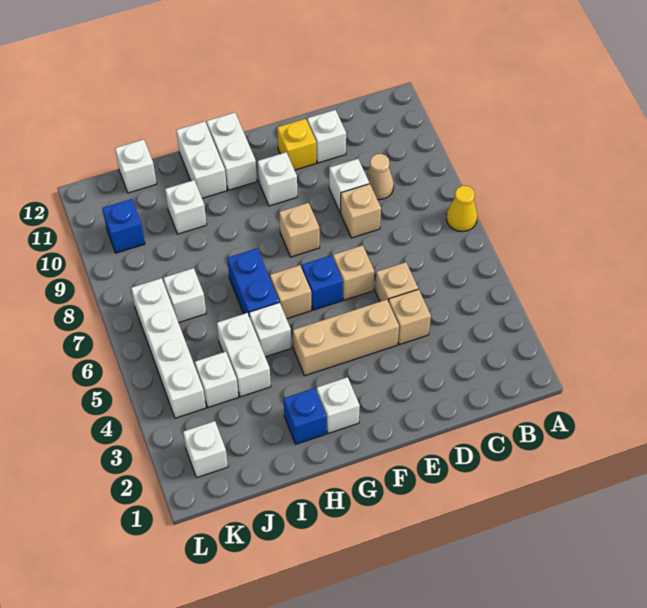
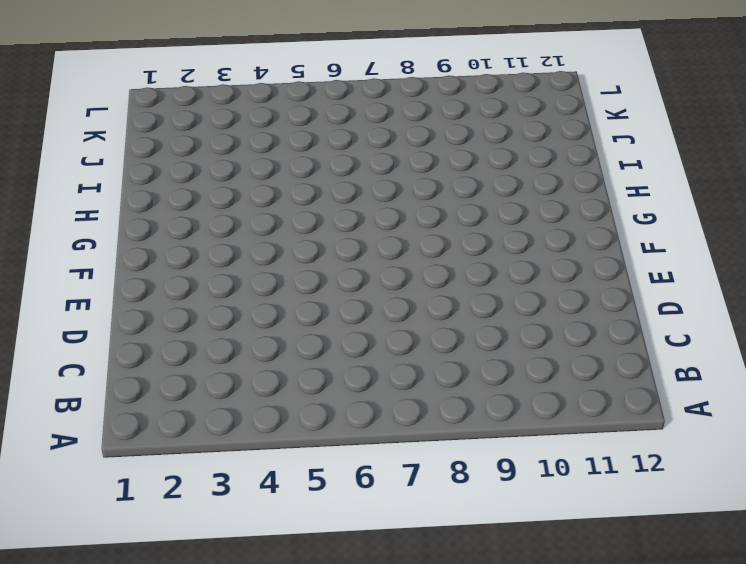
none -> yellow cone A7 level 1
none -> tan cone C9 level 1
none -> tan brick D4 level 1

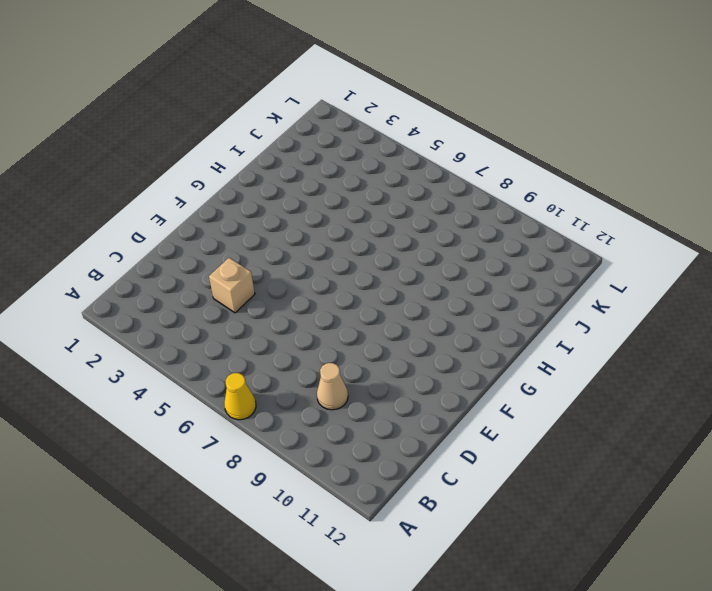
none -> tan brick D5 level 1
none -> tan brick D8 level 1
none -> white brick D9 level 1

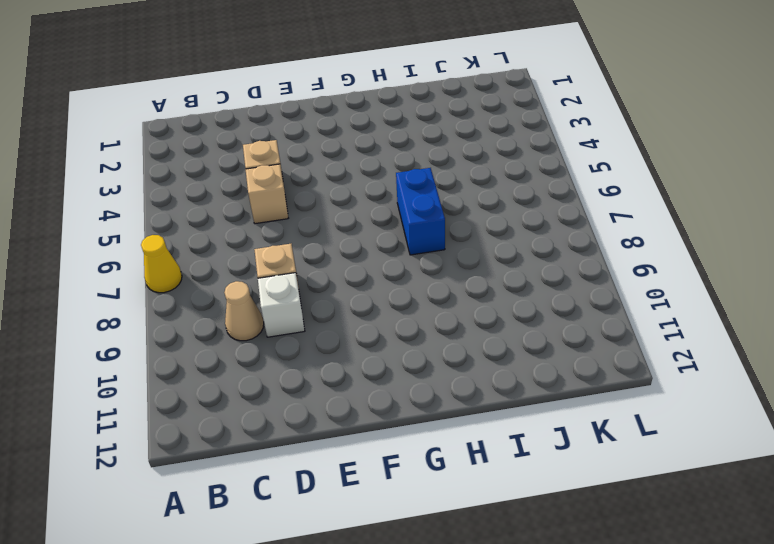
none -> white brick D11 level 1
none -> tan brick E4:G4 level 1
none -> tan brick E6 level 1

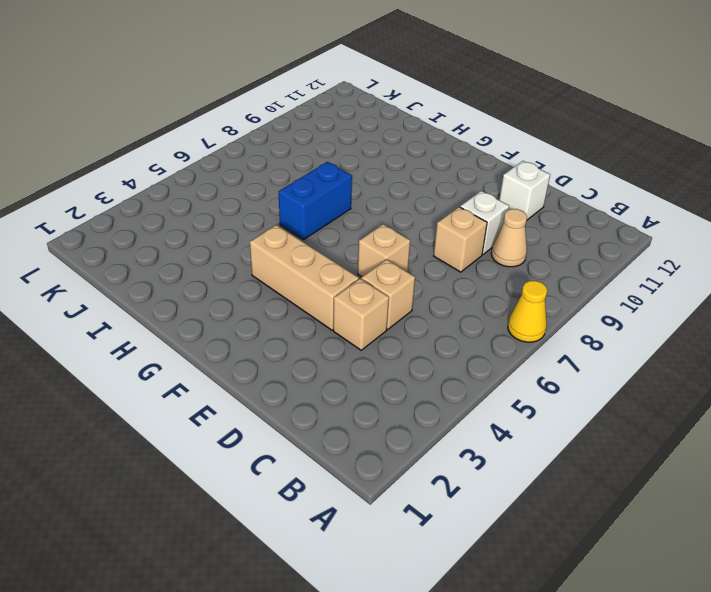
none -> yellow brick E11 level 1
none -> blue brick F6 level 1
none -> tan brick F8 level 1

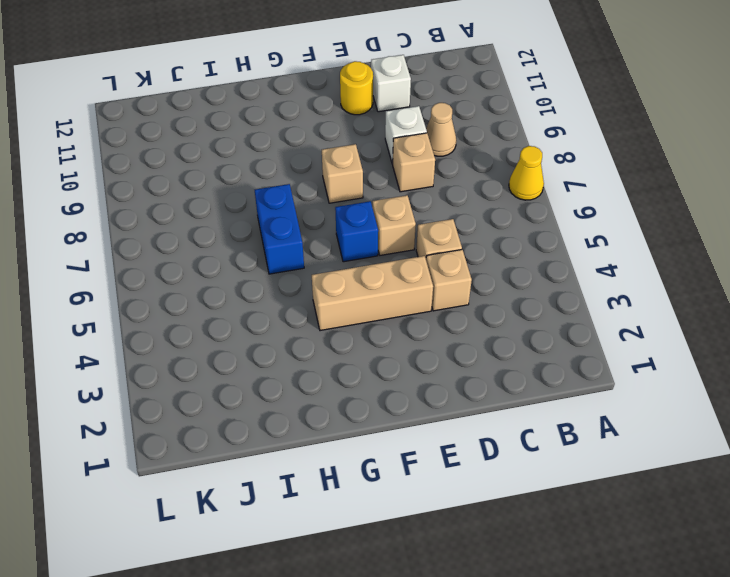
yellow round brick E11 level 1 -> yellow brick E11 level 1
none -> white brick F10 level 1
none -> white brick G2 level 1
none -> tan brick G6 level 1

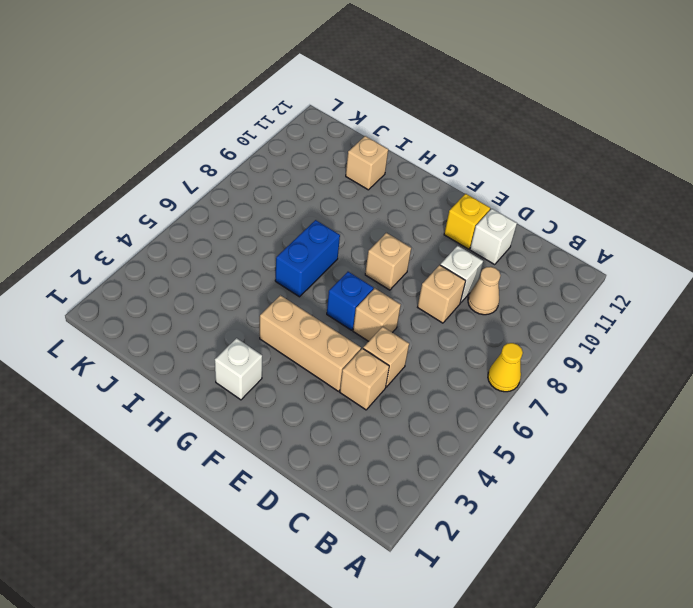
tan brick I11 level 1 -> tan brick G6 level 1
none -> white brick F10 level 1
none -> white brick G11:G12 level 1
none -> blue brick H2 level 1

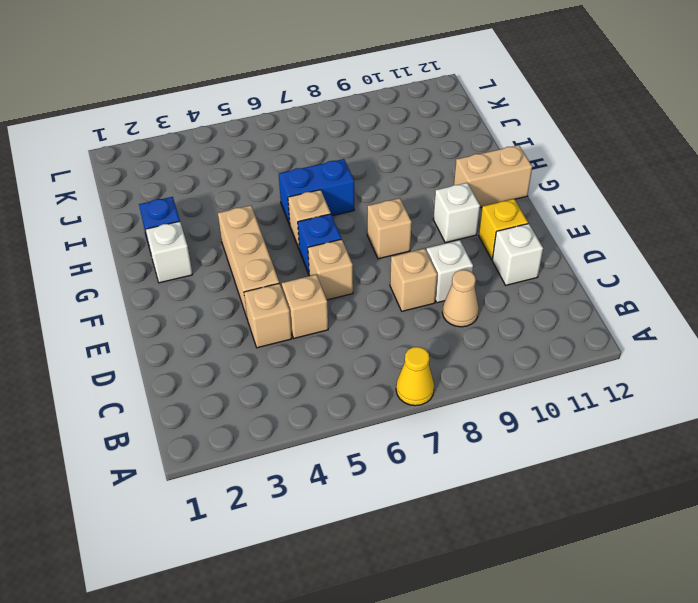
tan brick G11:G12 level 1 -> white brick G11:G12 level 1
none -> white brick H5 level 1
none -> white brick H11:H12 level 1
none -> white brick I4:I5 level 1

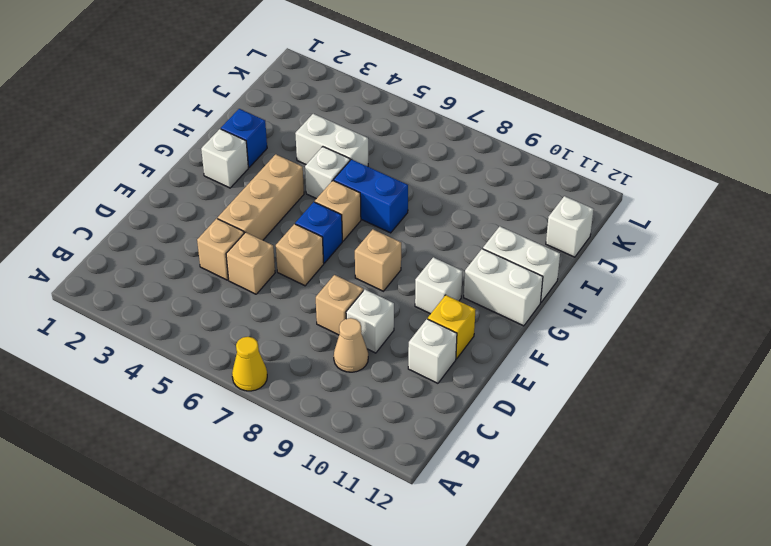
none -> white brick I10 level 1
none -> white brick J4 level 1
none -> white brick J7 level 1

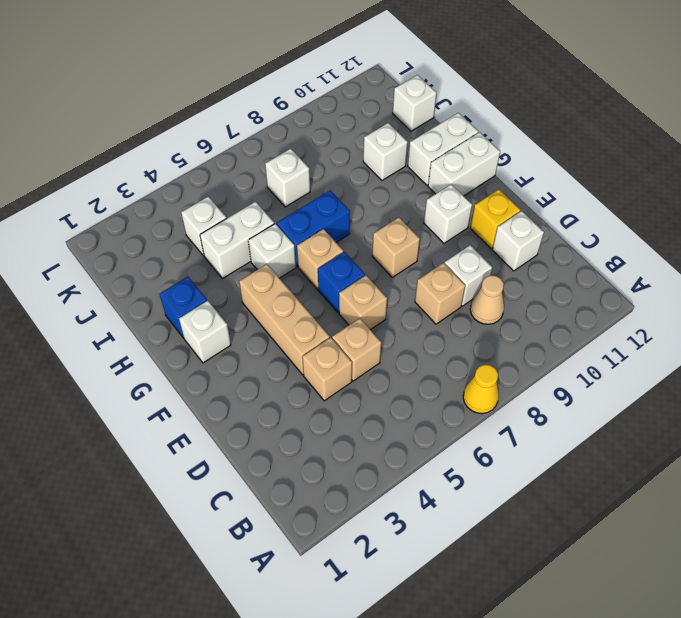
none -> white brick K2 level 1
none -> white brick K4:K7 level 1
none -> blue brick K10 level 1

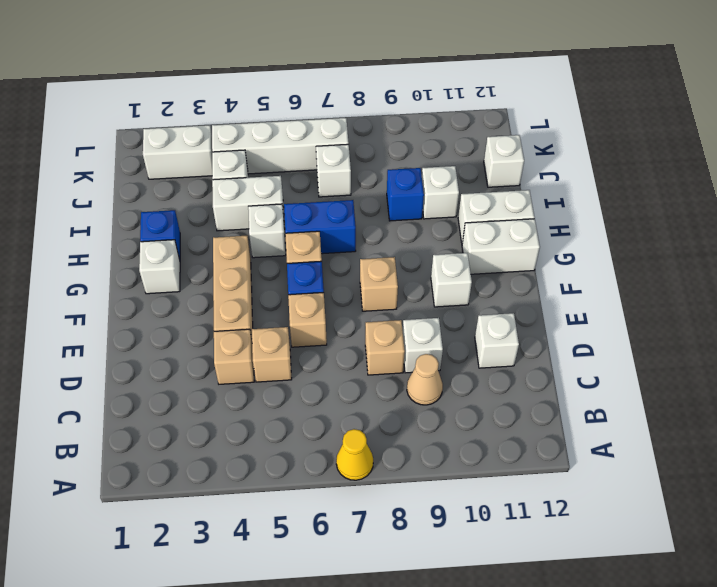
blue brick I9 level 1 -> blue brick K10 level 1
white brick K2:K3 level 1 -> white brick K2 level 1
none -> yellow brick E11 level 1

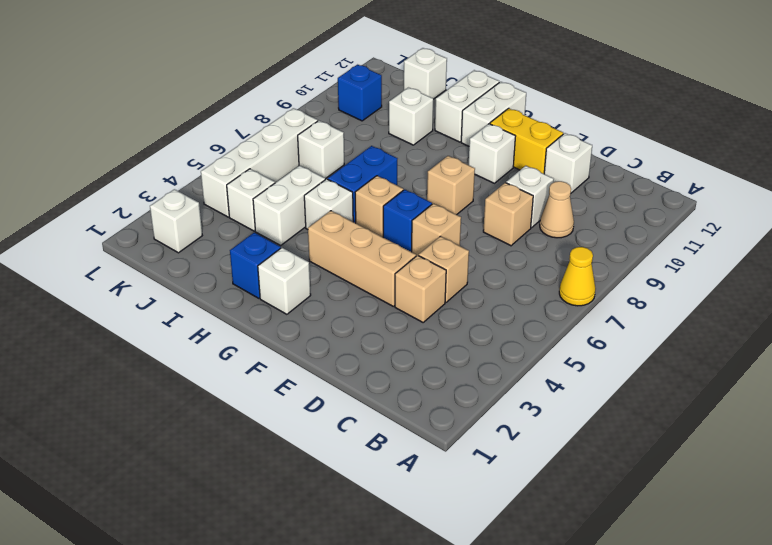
yellow brick E11:F11 level 1 -> yellow brick E11 level 1

